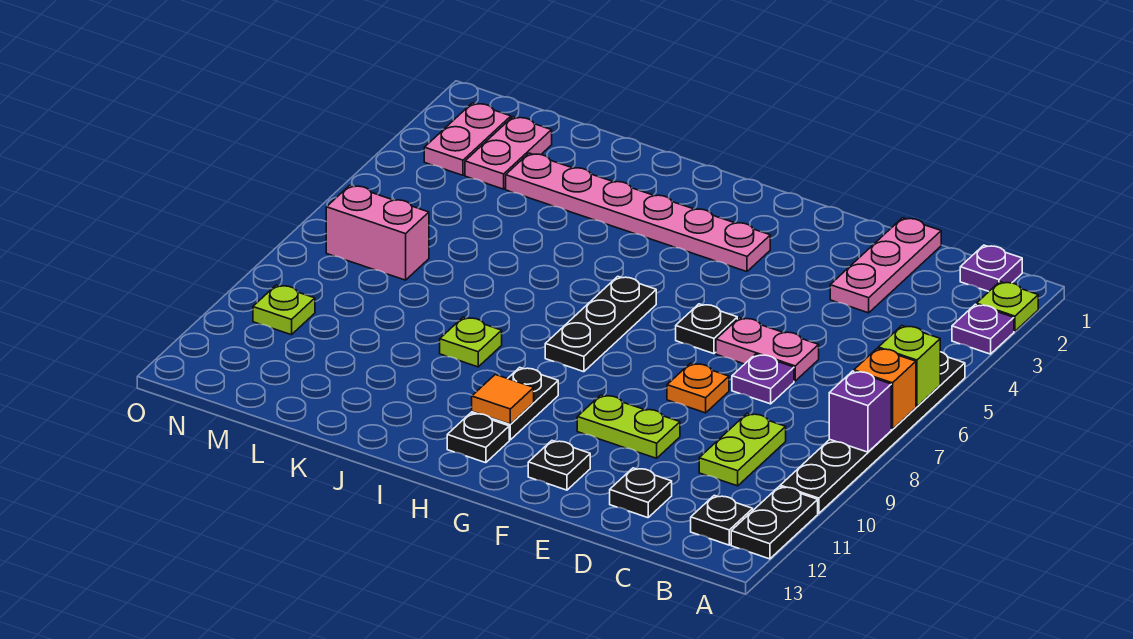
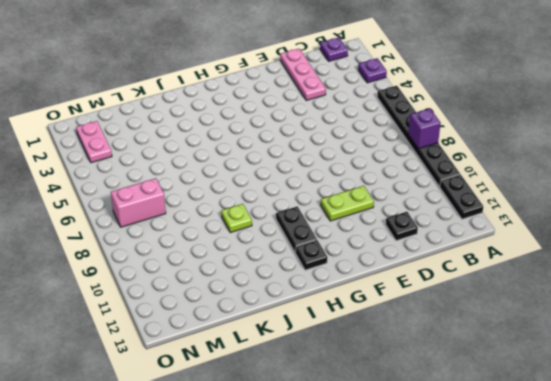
none -> lime plate A2 level 1
none -> black plate B12 level 1
none -> lime plate C9:C10 level 1

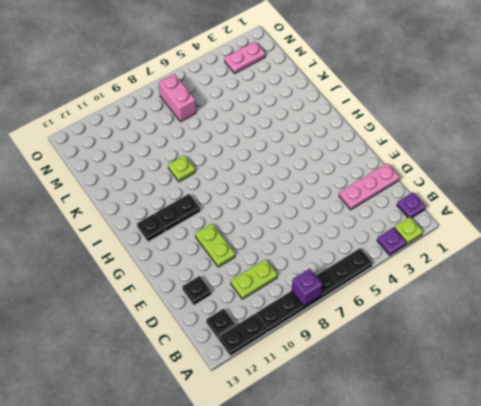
none -> pink plate D6:E6 level 1
none -> purple plate D7 level 1
none -> orange plate E8 level 1

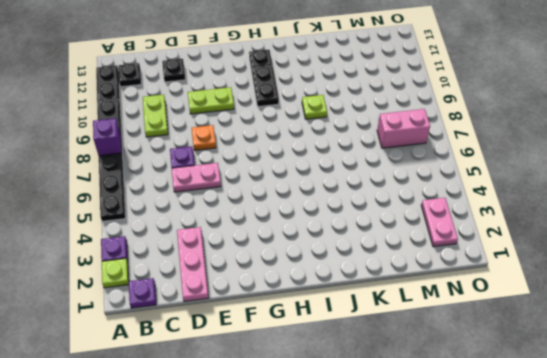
none -> black plate F6 level 1
none -> black plate F12 level 1
none -> pink plate G3:L3 level 1

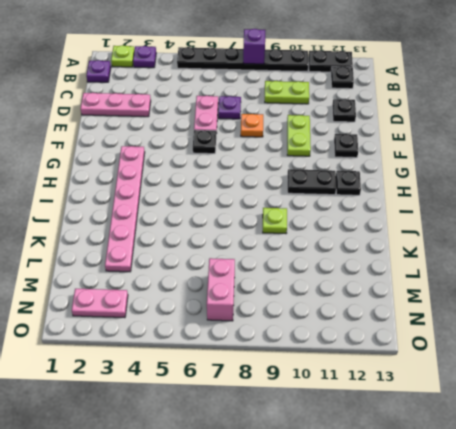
none -> black plate H6:H8 level 1
none -> pink plate M2:M3 level 1
none -> lime plate N10 level 1

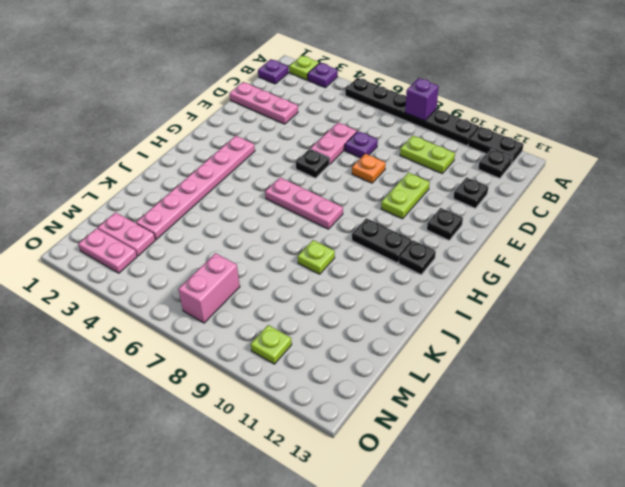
pink plate H6:H8 level 1 -> black plate H6:H8 level 1
none -> lime brick A6 level 2
none -> orange brick A7 level 2
none -> orange tile H11 level 2

